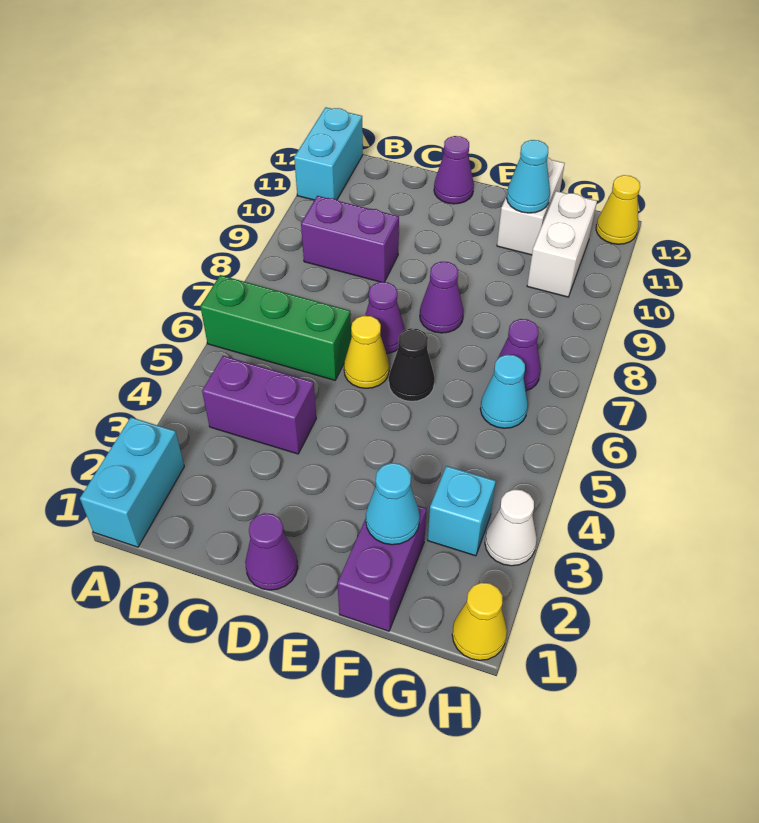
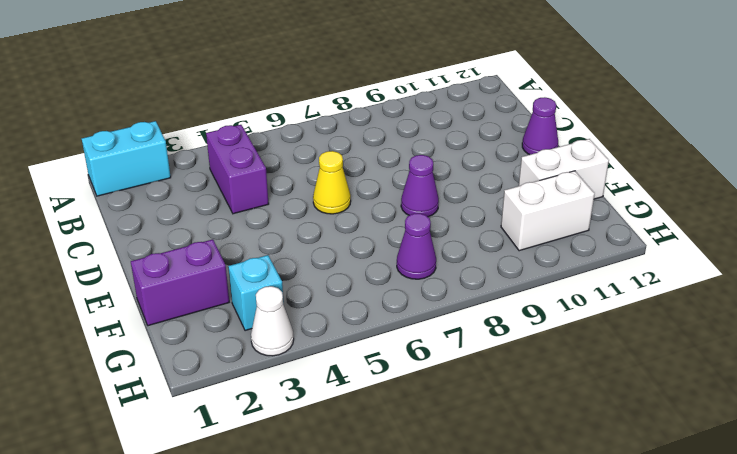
none -> green brick A6:C6 level 1
none -> cyan brick A11:A12 level 1
none -> purple brick B9:C9 level 1

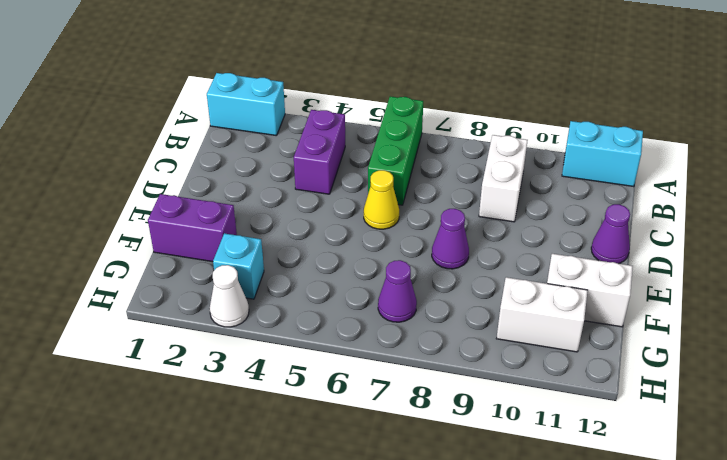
white brick B9:C9 level 1 -> purple brick B9:C9 level 1
none -> purple cone D1 level 1
none -> purple cone D7 level 1
none -> black cone E6 level 1

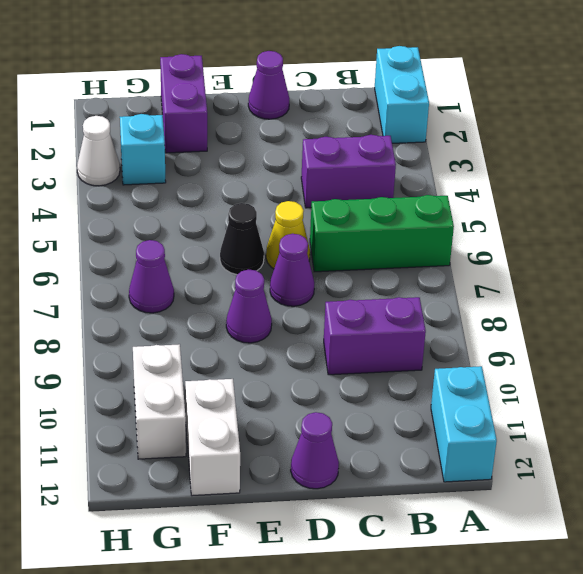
none -> cyan cone G6 level 1
none -> yellow cone H1 level 1
none -> yellow cone H12 level 1

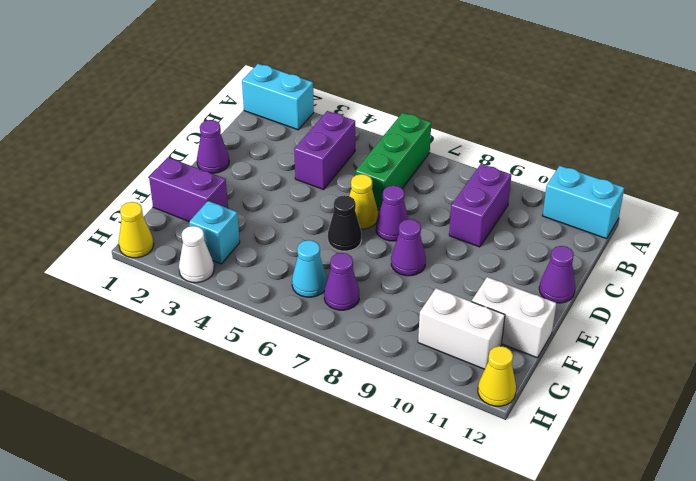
none -> cyan cone F2 level 2
none -> cyan cone F11 level 2

